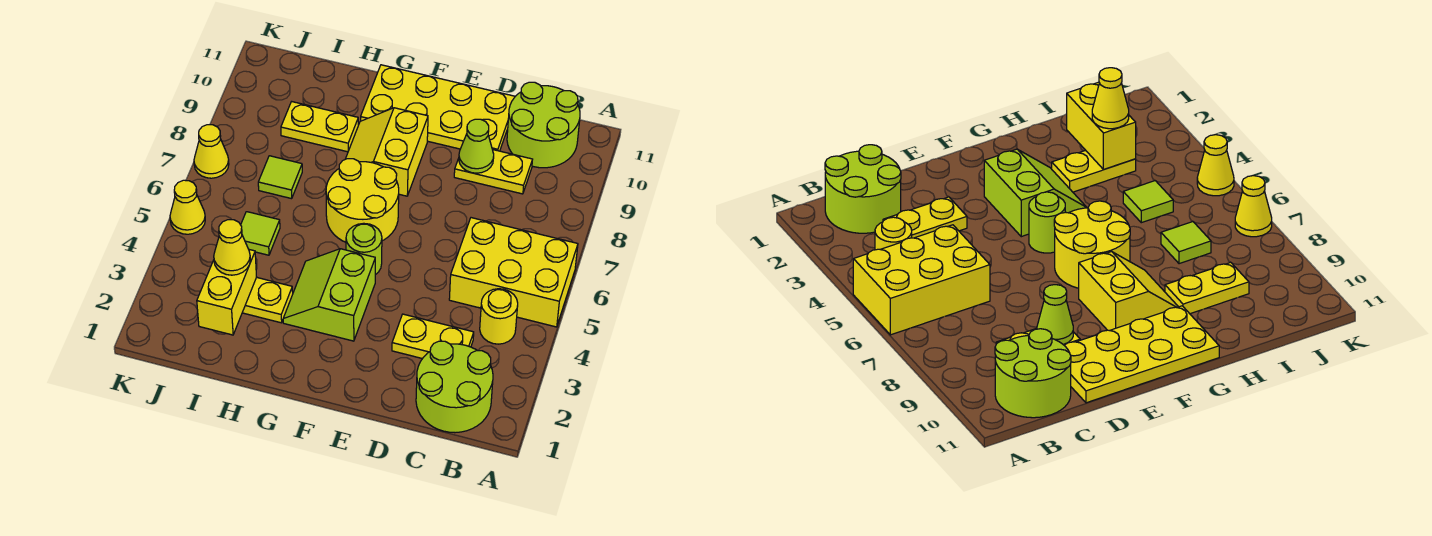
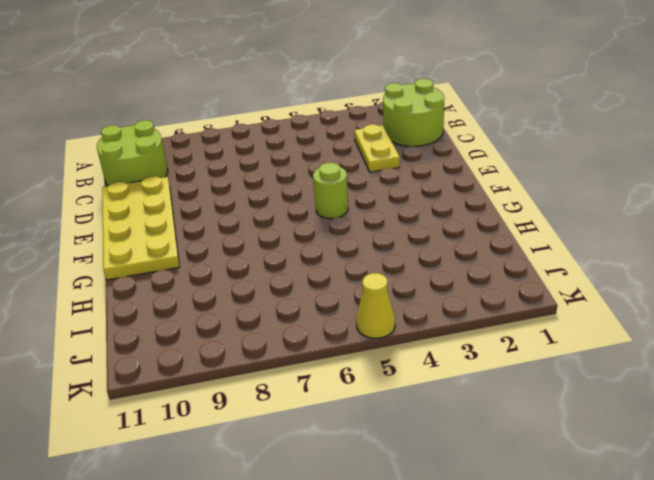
none -> yellow brick A5:C6 level 1
none -> yellow round brick B4 level 1
none -> yellow plate C9:D9 level 1

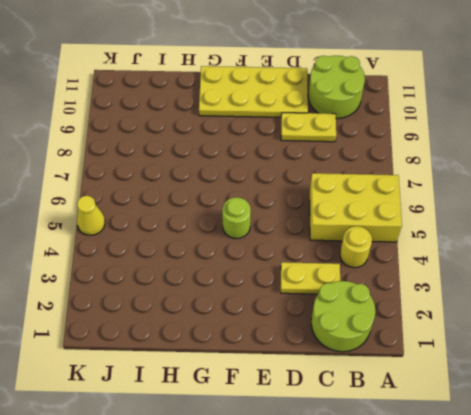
none -> lime slope F3:G4 level 1 top F
none -> yellow round brick F6:G7 level 1
none -> yellow slope F8:G9 level 1 top F

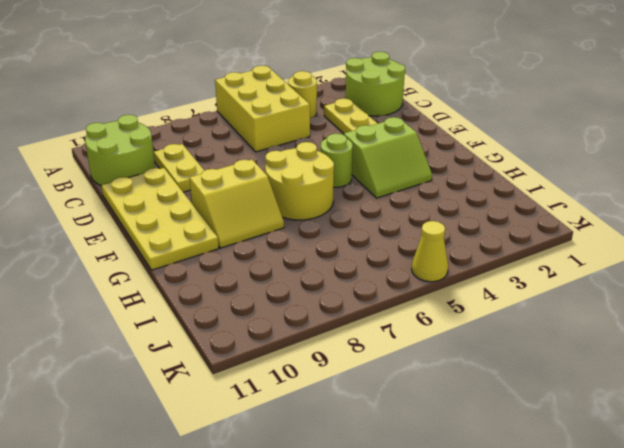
none -> yellow plate H3:I3 level 1
none -> yellow plate H9:I9 level 1
none -> lime tile I5 level 1

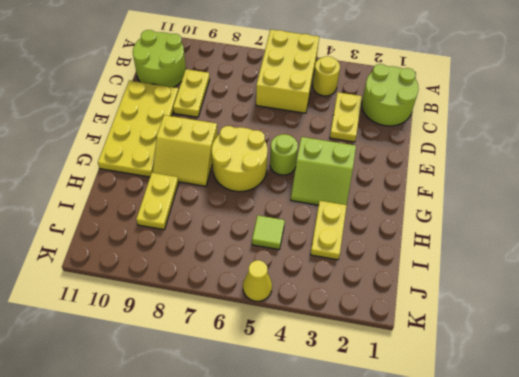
none -> lime tile I7 level 1
none -> yellow cone K7 level 1
none -> lime cone D9 level 2

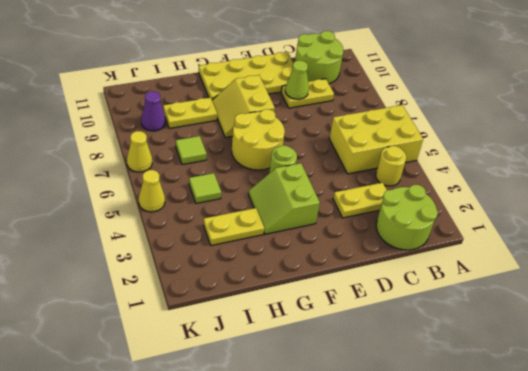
purple cone J9 level 1 -> none
none -> yellow brick I2:I3 level 2
none -> yellow cone I3 level 3

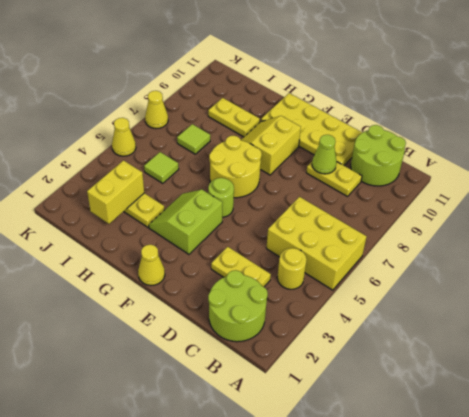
yellow cone F1 level 1 -> yellow cone I3 level 3

